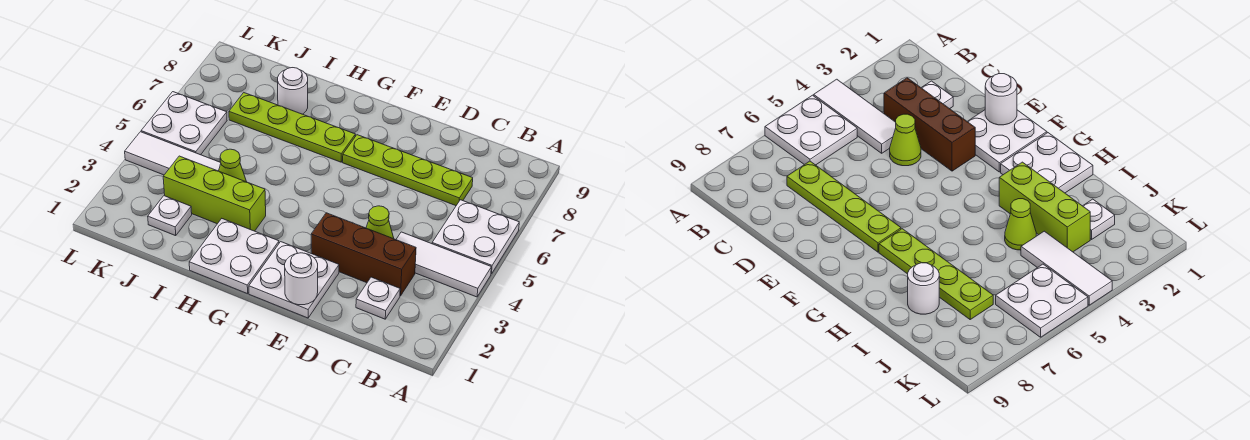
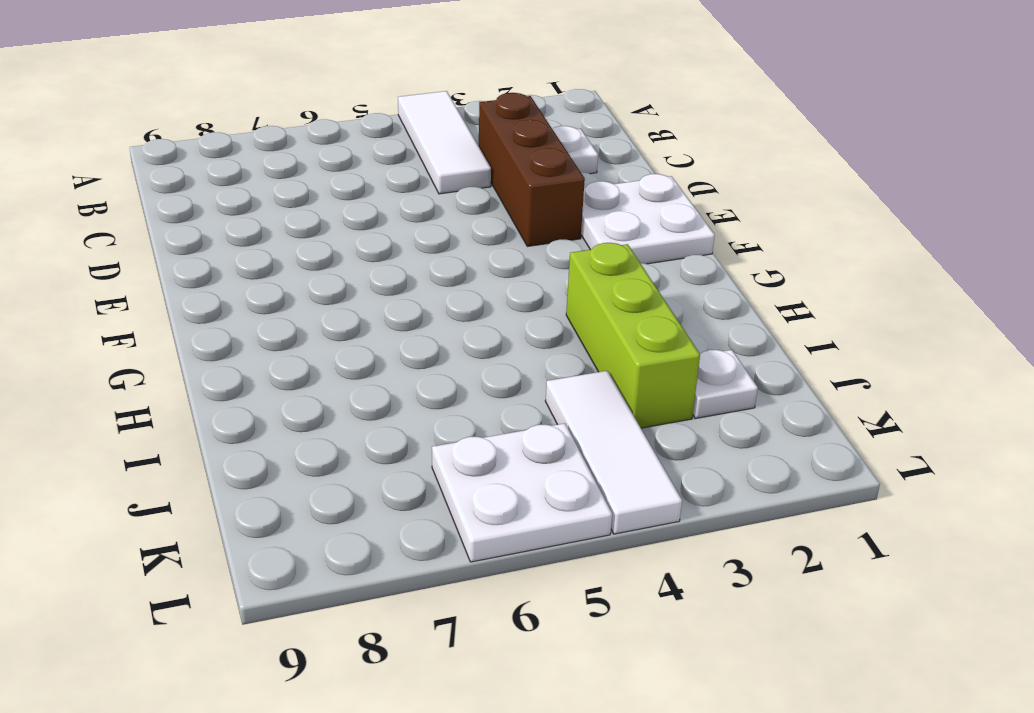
none -> white plate A5:B6 level 1
none -> lime plate C7:F7 level 1
none -> lime cone D4 level 1

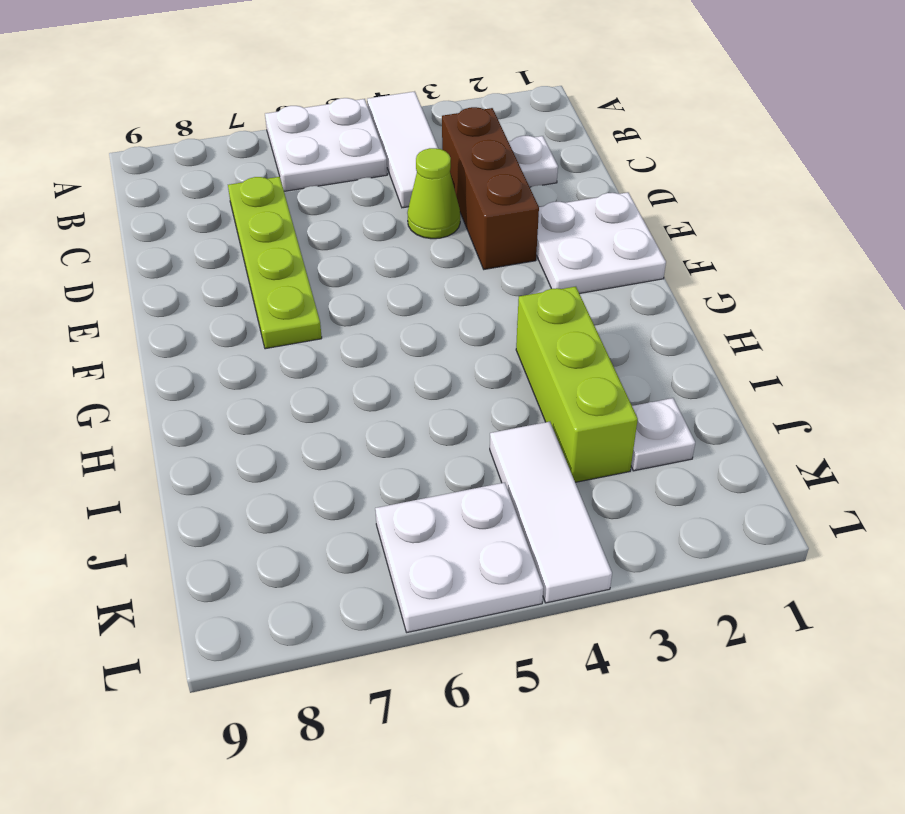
none -> white plate G1:H2 level 1
none -> lime plate G7:J7 level 1
none -> lime cone I4 level 1

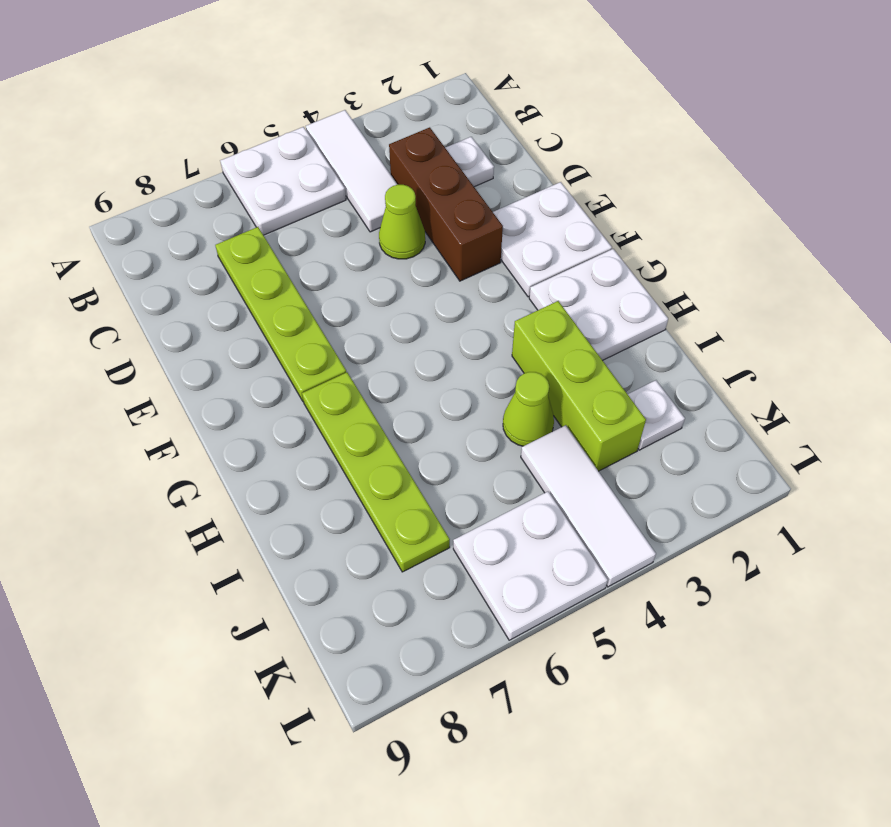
none -> white round brick I8 level 1
none -> white round brick E1 level 2

